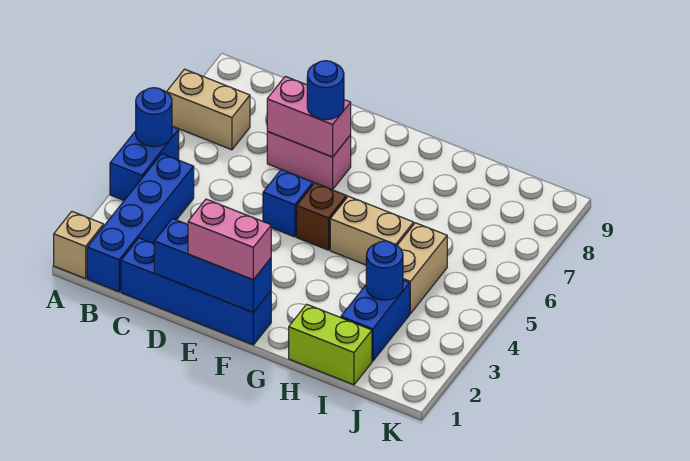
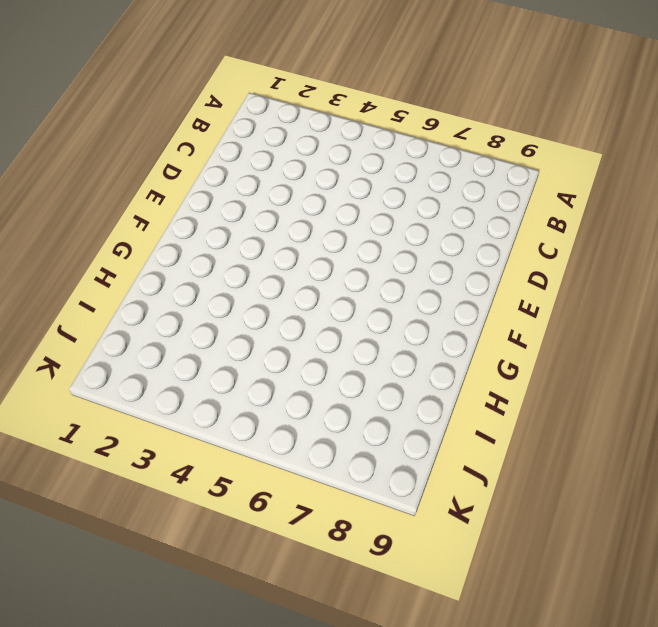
none -> tan brick A1 level 1
none -> blue brick A4:A5 level 1
none -> tan brick A7:B7 level 1

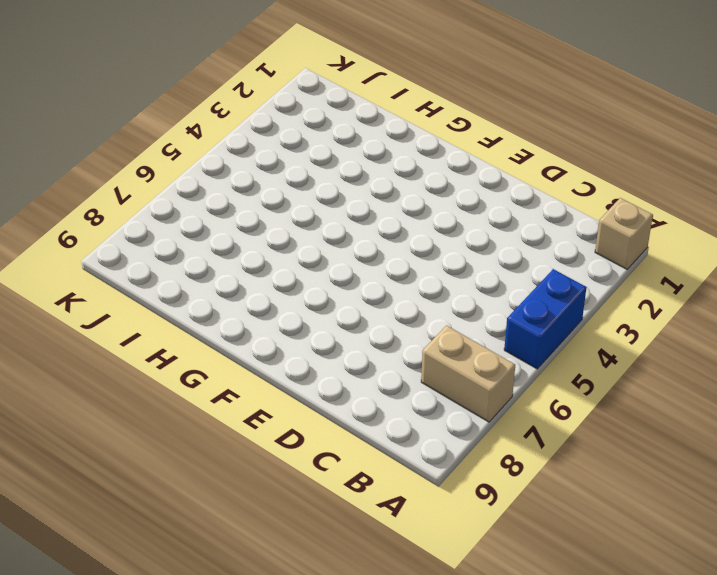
none -> blue brick B1:B4 level 1
none -> blue brick C1:F1 level 1
none -> pink brick D7:E7 level 1

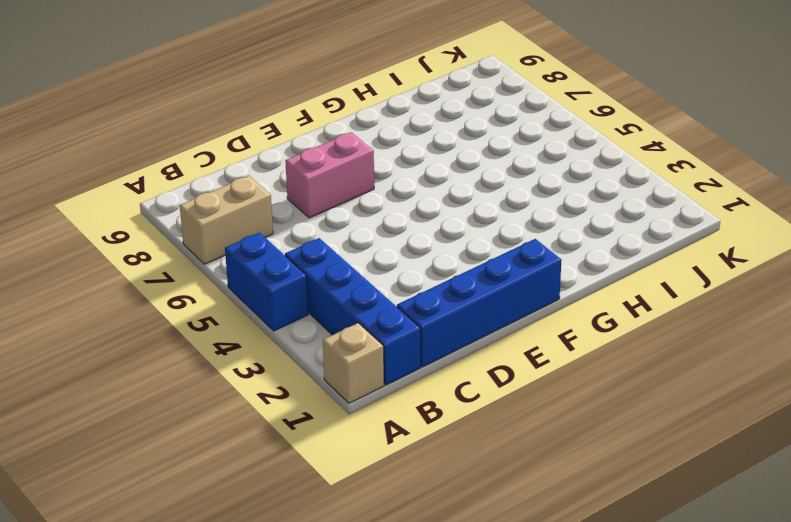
none -> blue brick E5 level 1
none -> brown brick F5 level 1
none -> tan brick G5:H5 level 1

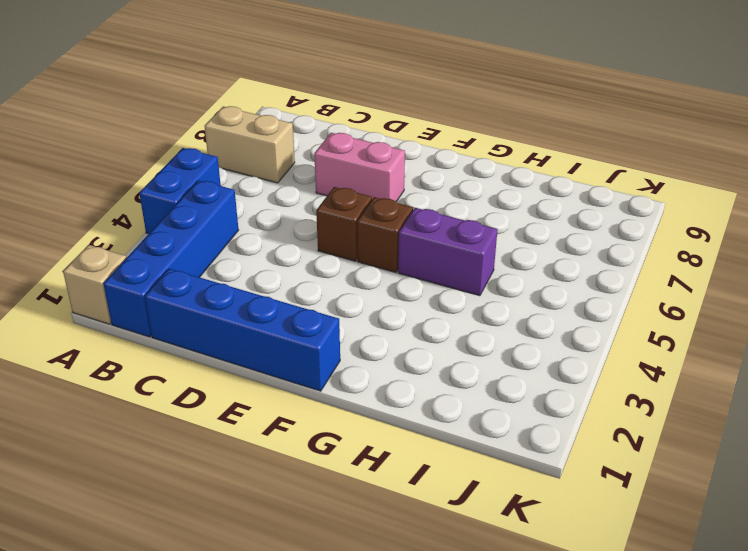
brown brick E5 level 1 -> blue brick E5 level 1
purple brick G5:H5 level 1 -> tan brick G5:H5 level 1
none -> lime brick H1:I1 level 1
none -> blue brick I2:I3 level 1
none -> tan brick I4:I5 level 1

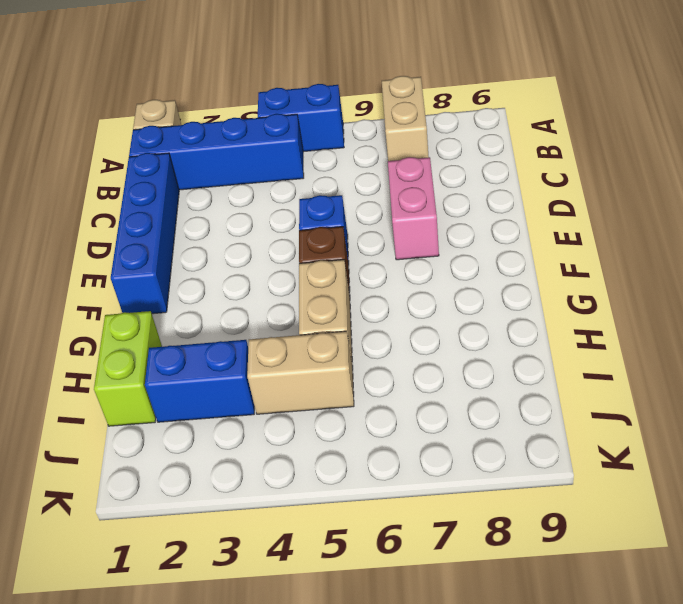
none -> blue round brick A5 level 2
none -> blue brick D1:F1 level 2
none -> pink brick D7:E7 level 2

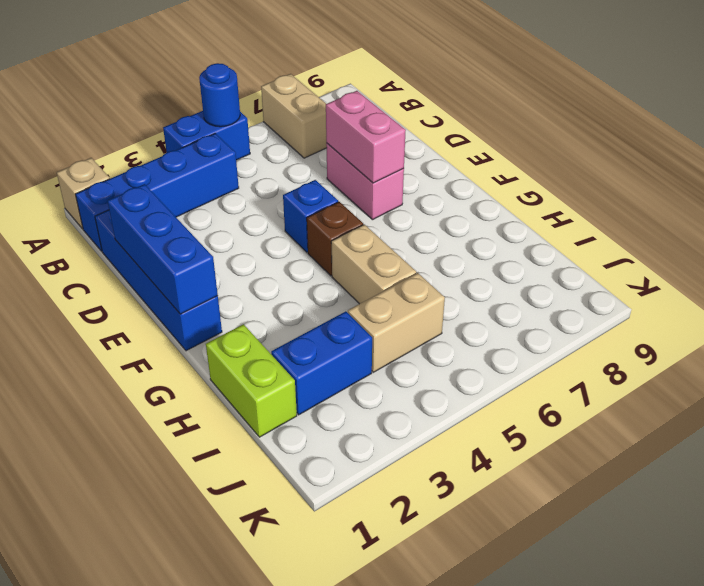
none -> blue round brick I3 level 2
none -> pink brick E1:F1 level 3
none -> blue round brick E7 level 3

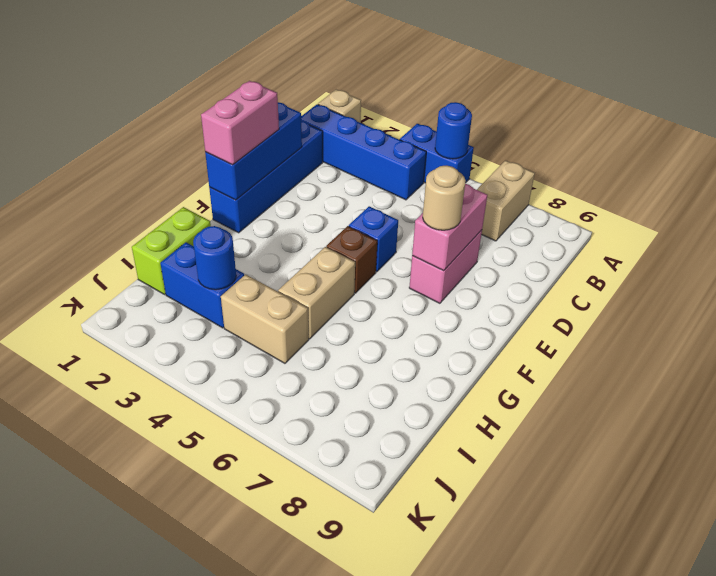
tan round brick E7 level 3 -> blue round brick E7 level 3

